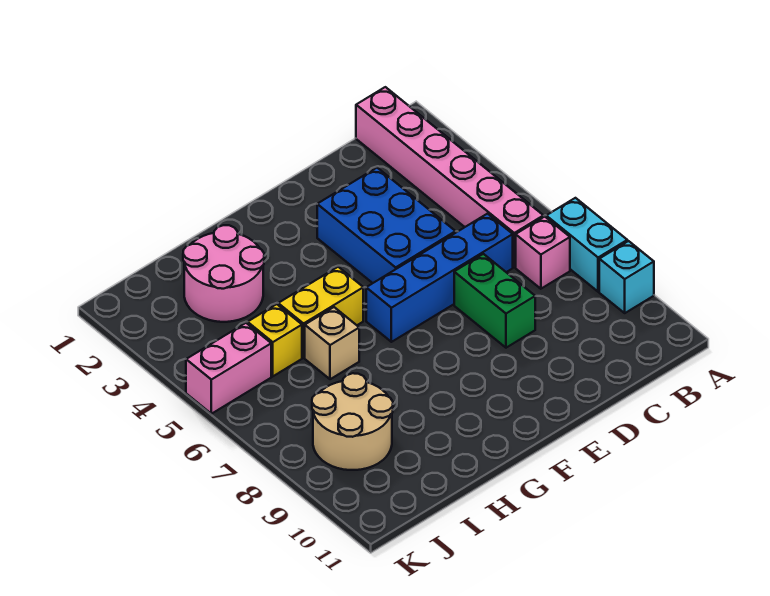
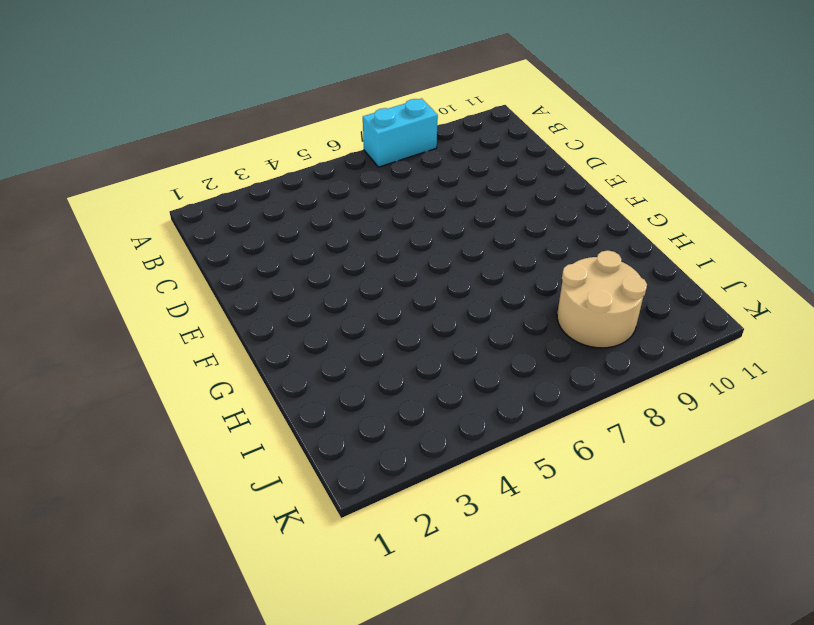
none -> cyan brick A9 level 1
none -> pink brick B1:B6 level 1
none -> pink brick B7 level 1

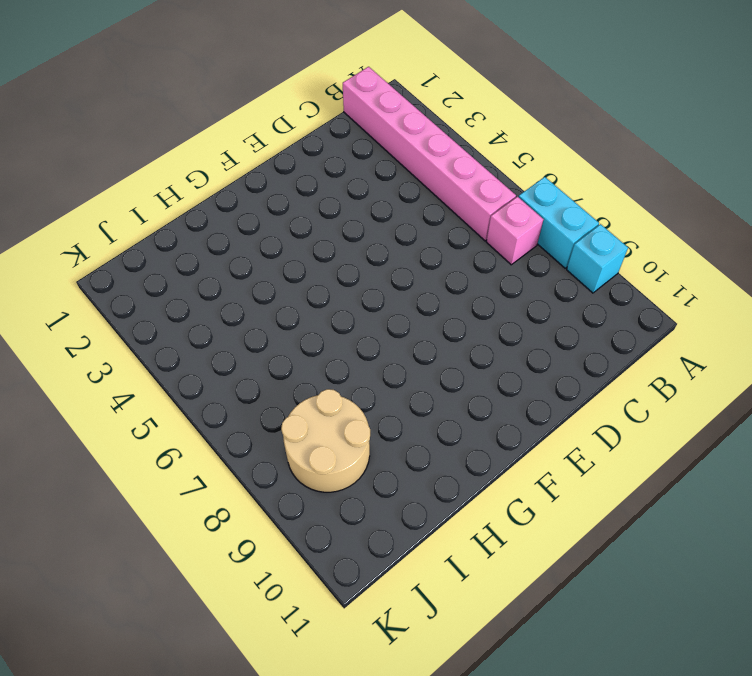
none -> blue brick C6:F6 level 1
none -> blue brick D3:E5 level 1
none -> green brick D7:D8 level 1

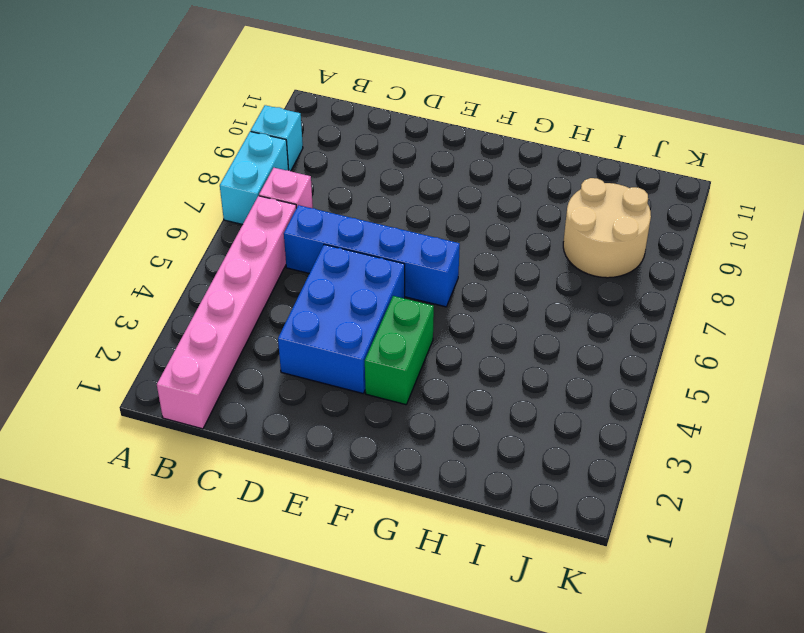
green brick F3:F4 level 1 -> green brick D7:D8 level 1
none -> yellow brick G5:H5 level 1
none -> pink round brick H2:I3 level 1
none -> tan brick H6 level 1

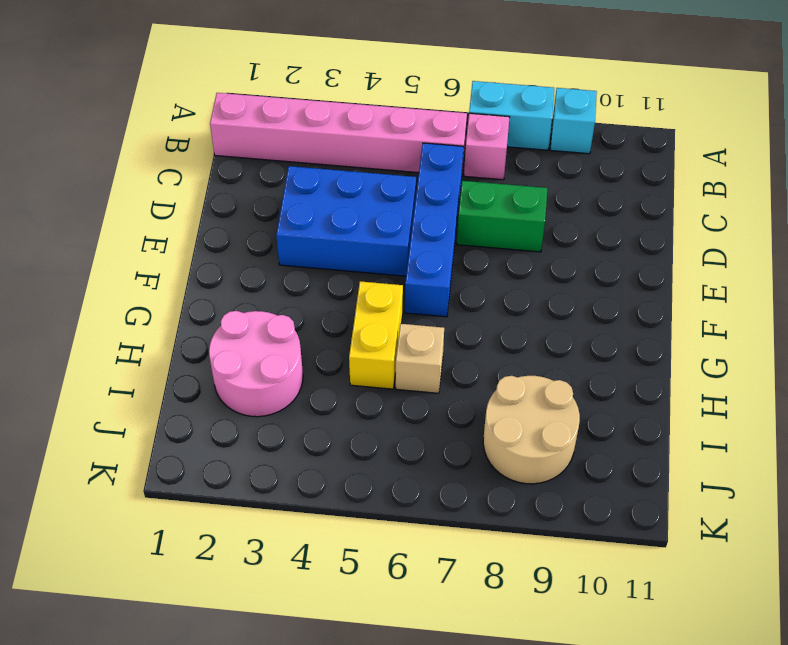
none -> yellow brick I5 level 1
none -> pink brick J5:K5 level 1

